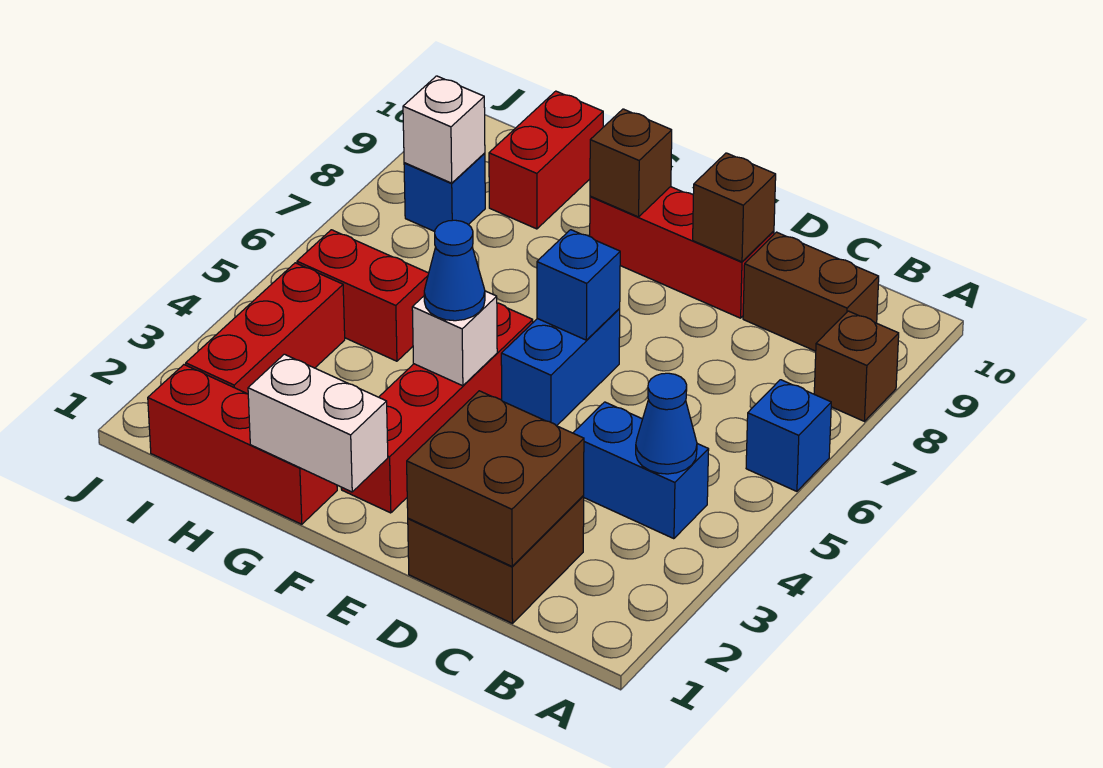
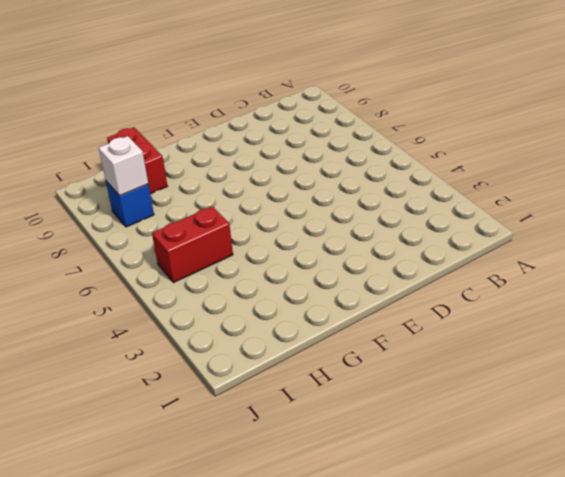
none -> blue brick A6 level 1
none -> brown brick A8 level 1
none -> blue brick B4:C4 level 1

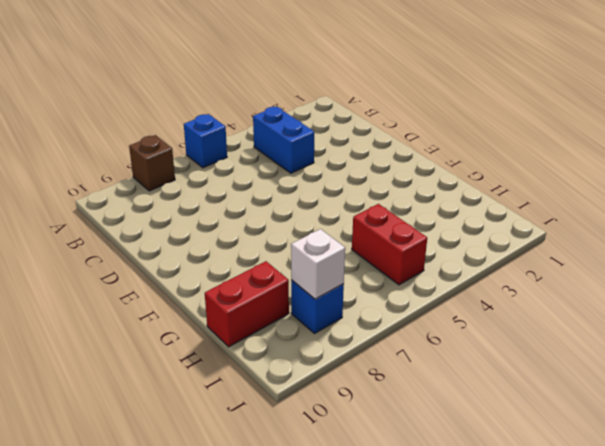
none -> brown brick B9:C9 level 1
none -> brown brick C1:D2 level 1
none -> red brick D9:F9 level 1

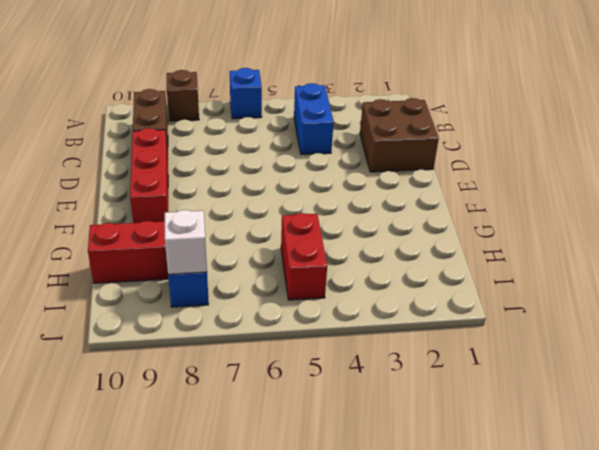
none -> blue brick E5:E6 level 1
none -> red brick F2:F5 level 1
none -> red brick G1:I1 level 1

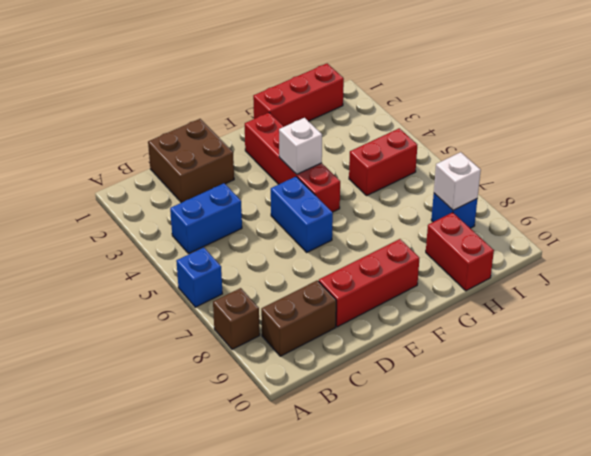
none -> red brick I2:I4 level 1
none -> blue cone B4 level 2
none -> brown brick C1:D2 level 2

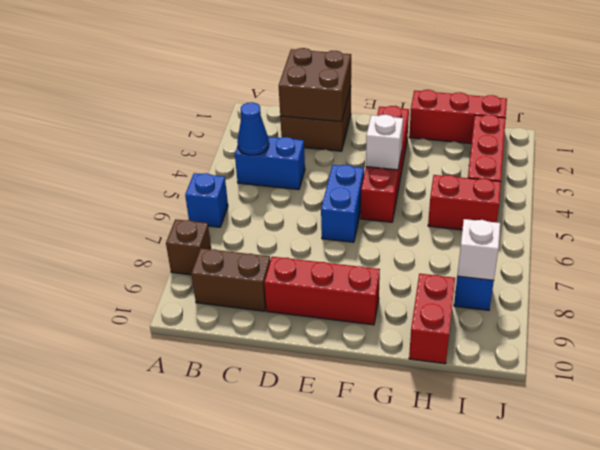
none -> brown brick D9 level 2
none -> blue brick E6 level 2
none -> white brick F1:G1 level 2

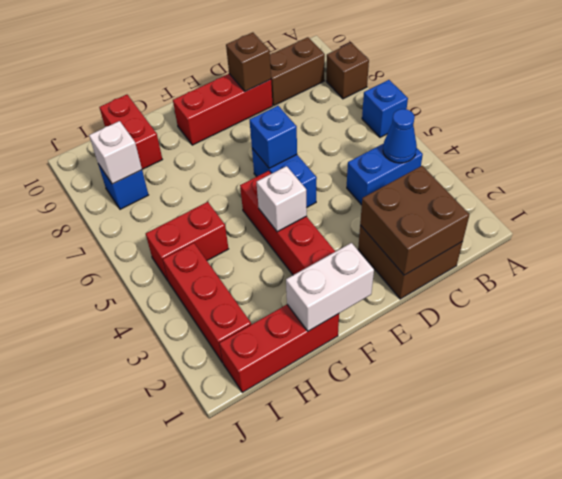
none -> brown brick F9 level 2
none -> blue cone F4 level 3

